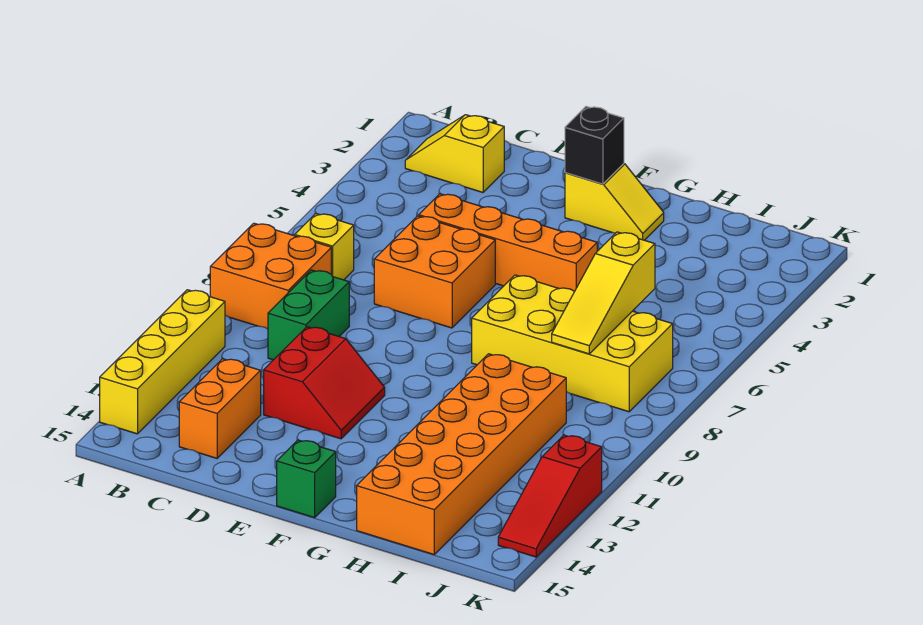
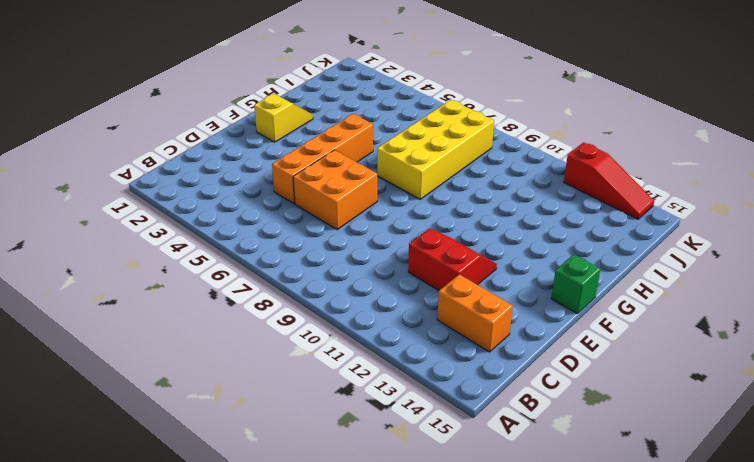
none -> orange brick A8:B9 level 1
none -> yellow brick A11:A14 level 1
none -> yellow slope B2:C2 level 1 top C

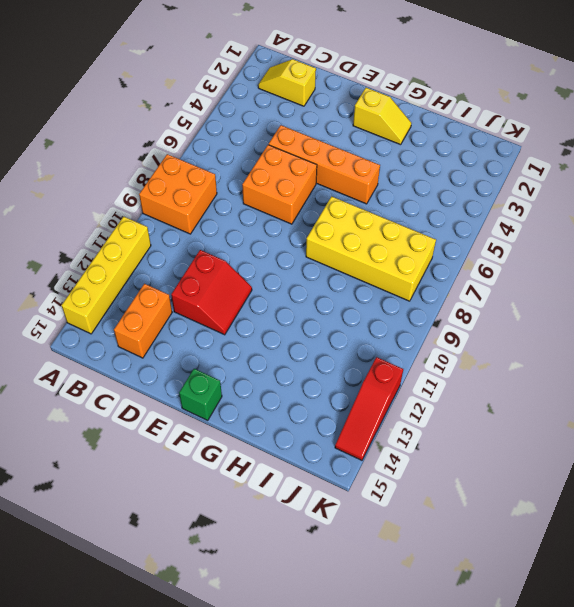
none -> yellow brick B7 level 1
none -> green brick C9:C10 level 1
none -> orange brick H10:I15 level 1

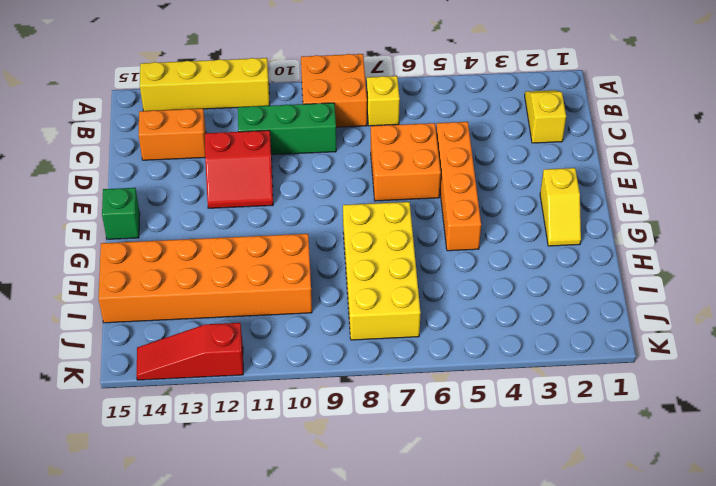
green brick C9:C11 level 1 -> green brick C9:C10 level 1
none -> black brick F2 level 2
none -> yellow slope I6:I8 level 2 top 6

